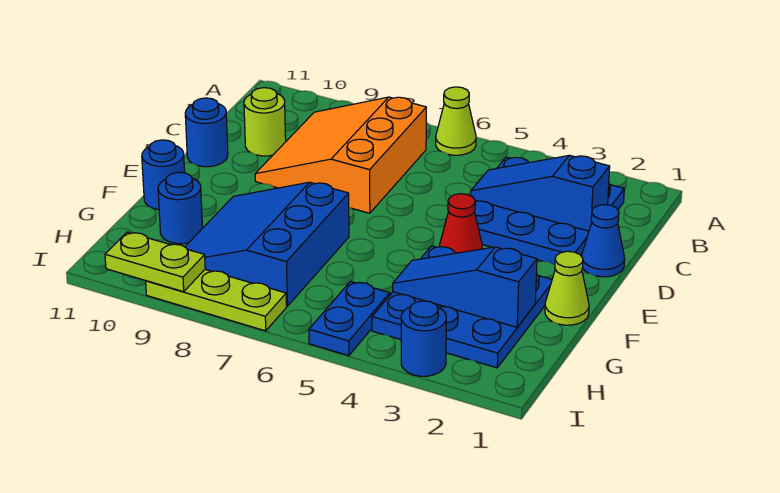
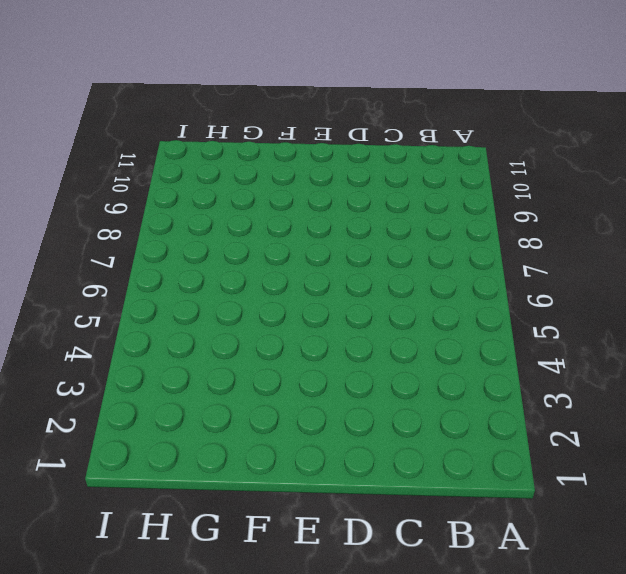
none -> lime cone A6 level 1
none -> blue plate B2:D4 level 1
none -> orange slope B7:D9 level 1 top 7

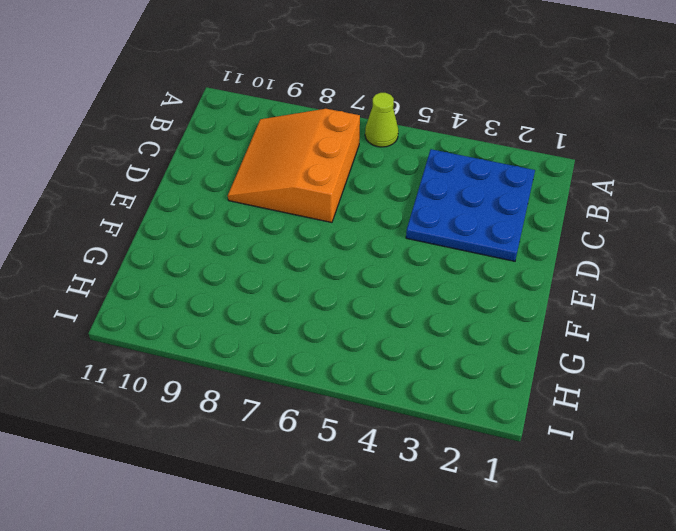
none -> lime round brick C10 level 1
none -> blue cone D1 level 1
none -> blue round brick D11 level 1

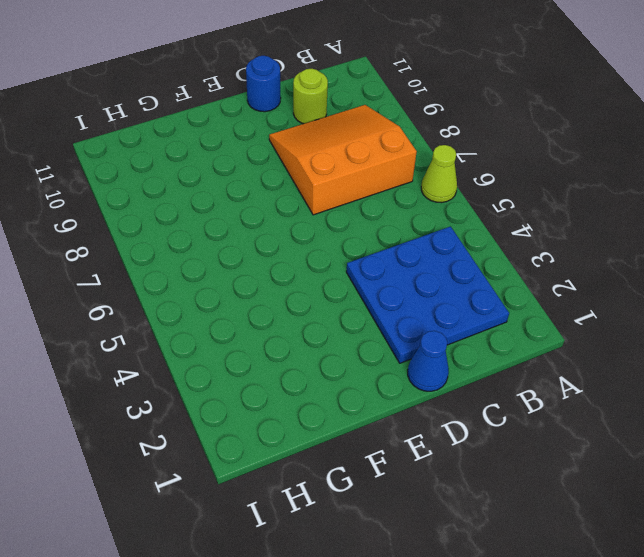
none -> red cone E4 level 1
none -> lime cone F1 level 1
none -> blue plate F2:H4 level 1

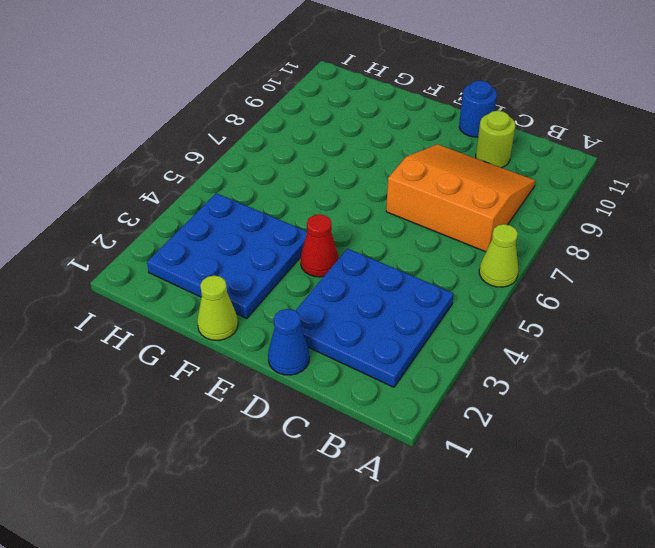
none -> blue slope F7:H9 level 1 top 7
none -> blue round brick F11 level 1
none -> blue round brick G10 level 1

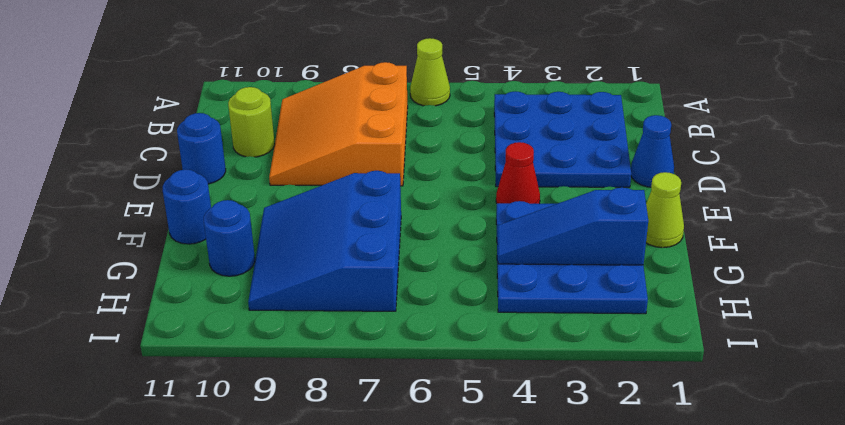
none -> blue plate H5:I5 level 1
none -> blue round brick I3 level 1
none -> lime plate I7:I9 level 1

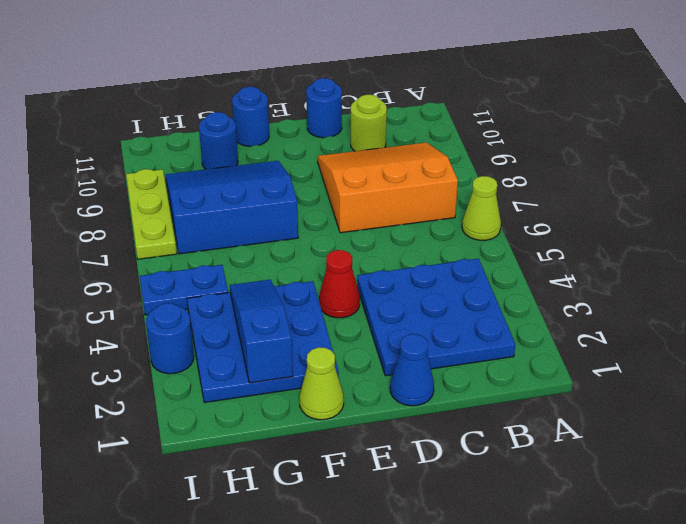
none -> blue slope C2:C4 level 2 top 2
none -> lime plate I9:I10 level 2

